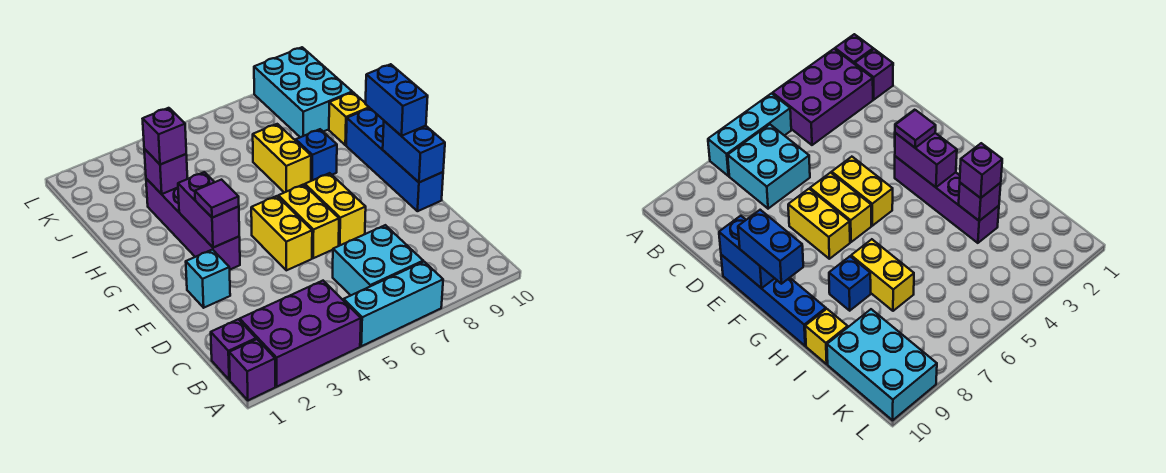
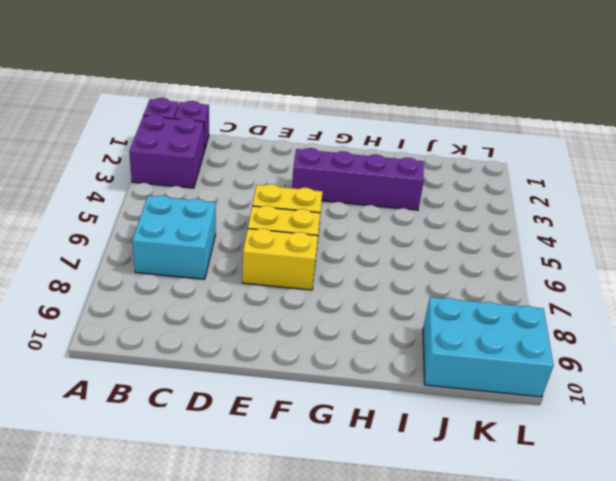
purple brick A2:B3 level 1 -> purple brick A2:B4 level 1
none -> cyan brick A5:A7 level 1
none -> cyan brick E2 level 1
none -> blue brick E10:H10 level 1

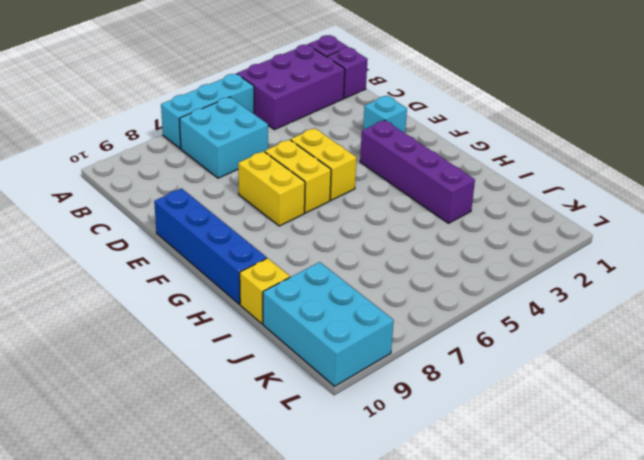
none -> yellow brick H7:I7 level 1
none -> blue brick H8 level 1
none -> blue brick E10:F10 level 2

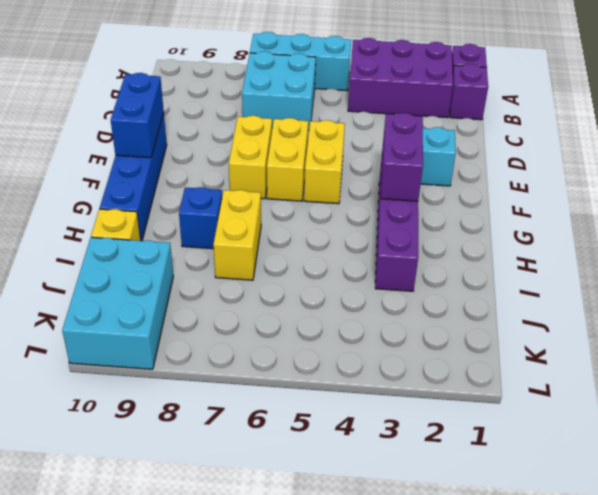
none -> purple brick I3 level 2
none -> purple tile F3 level 3
none -> blue brick F10:G10 level 3

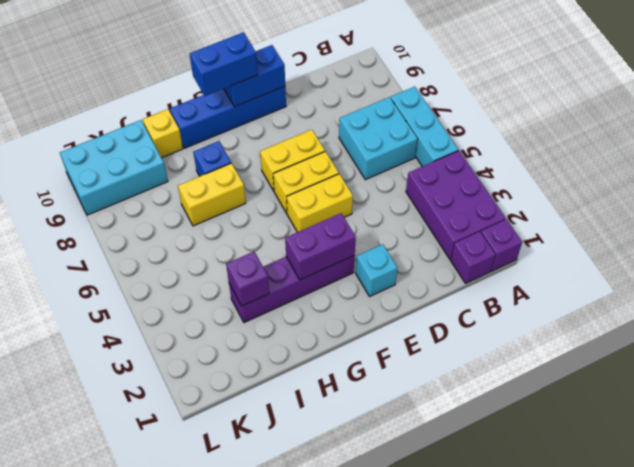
none -> purple tile F3 level 3
none -> purple brick I3 level 3

